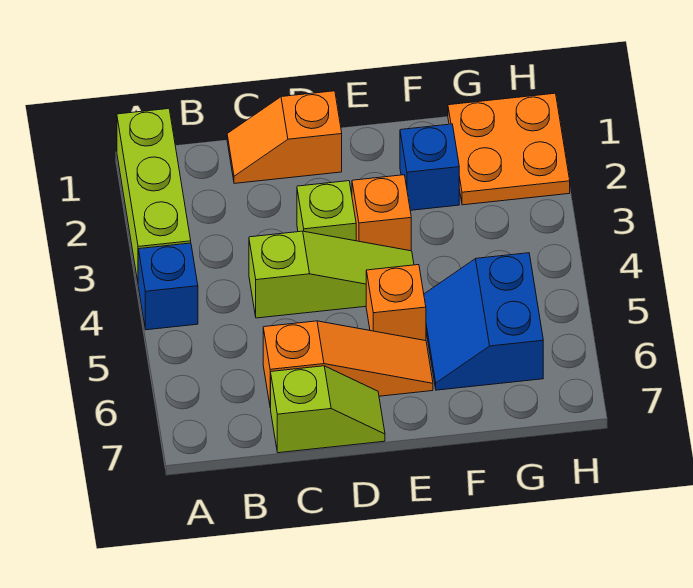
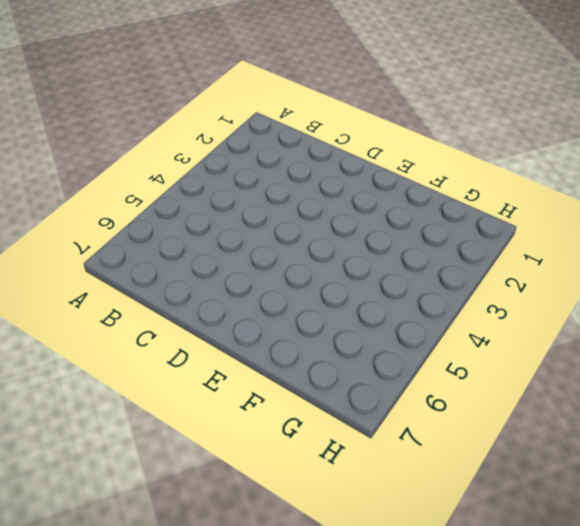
none -> lime brick A1:A3 level 1
none -> blue brick A4 level 1
none -> orange slope C1:D1 level 1 top D

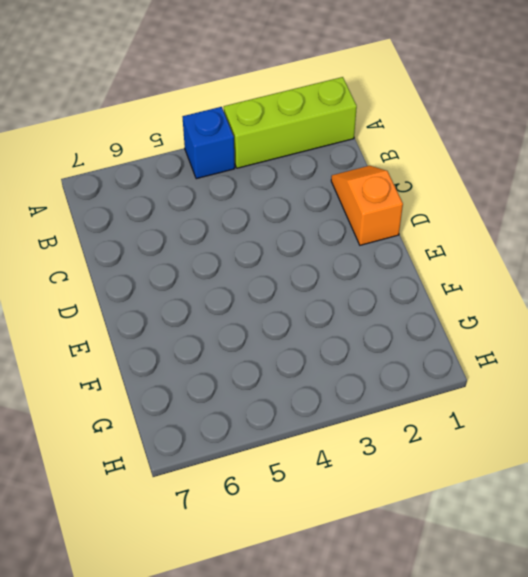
none -> lime slope C4:E4 level 1 top C
none -> orange slope C6:E6 level 1 top C
none -> lime slope C7:D7 level 1 top C

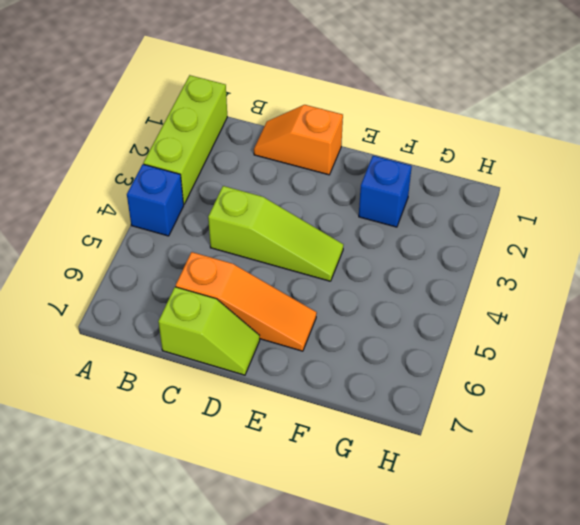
none -> lime brick D3 level 1
none -> orange brick E3 level 1
none -> orange brick E5 level 1

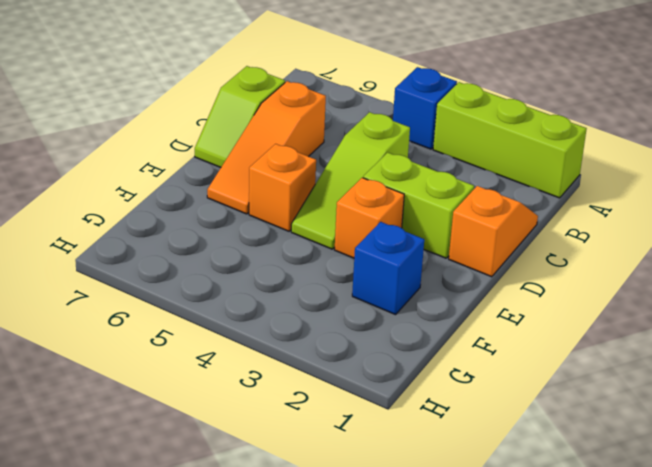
lime brick D2:D3 level 1 -> lime brick D3 level 1
none -> blue slope F5:G6 level 1 top G
none -> orange plate G1:H2 level 1

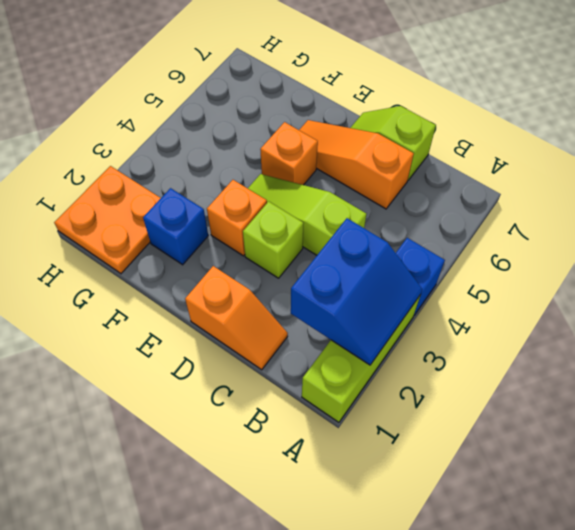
blue slope A2:B3 level 2 top B -> blue slope F5:G6 level 1 top G

